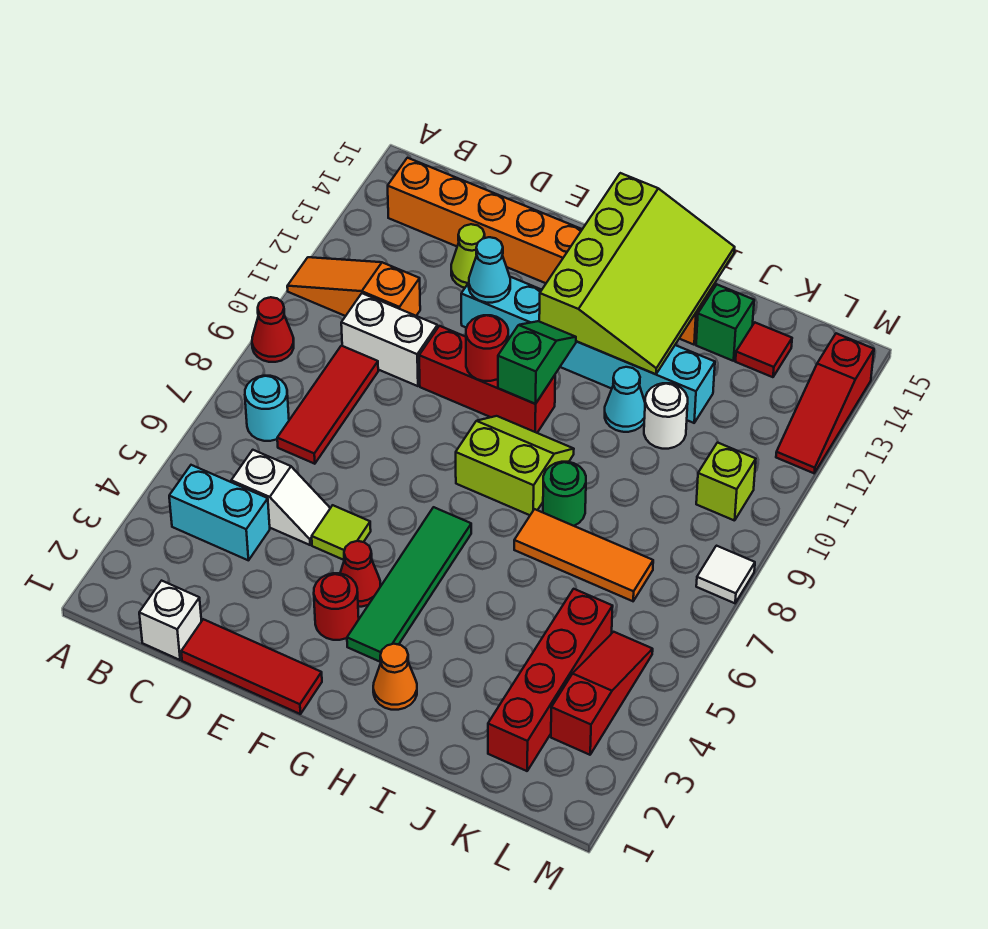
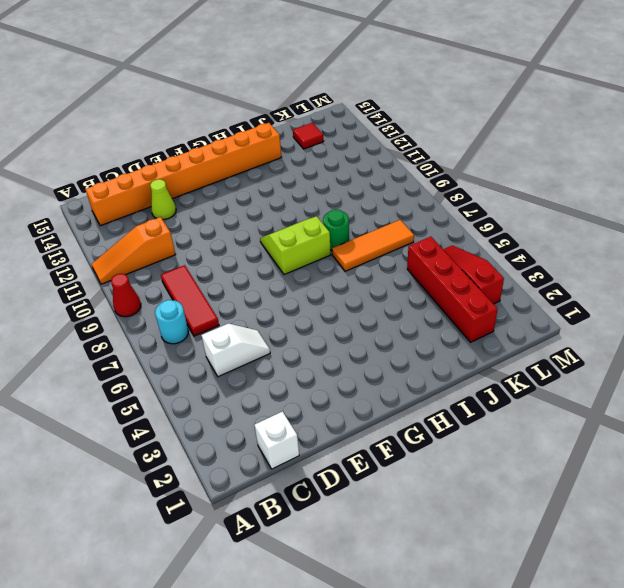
none -> cyan brick B4:C4 level 1
none -> white brick C10:D10 level 1
none -> red tile D1:F1 level 1
none -> lime tile E5 level 1

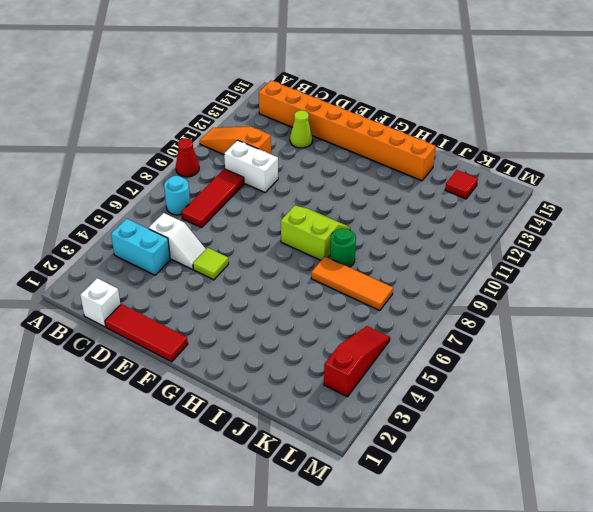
none -> red brick E10:G10 level 1
none -> cyan brick E12:J12 level 1
none -> red round brick F3 level 1
none -> red cone F4 level 1

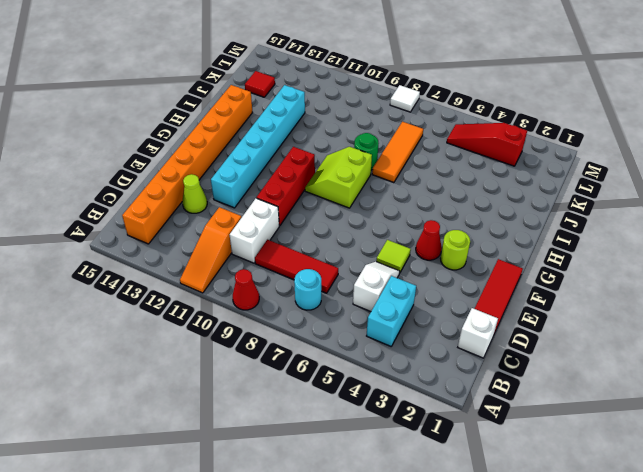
lime round brick F3 level 1 -> red round brick F3 level 1
none -> green tile G3:G6 level 1
none -> orange cone H2 level 1
none -> cyan cone I11 level 1
none -> white round brick J11 level 1

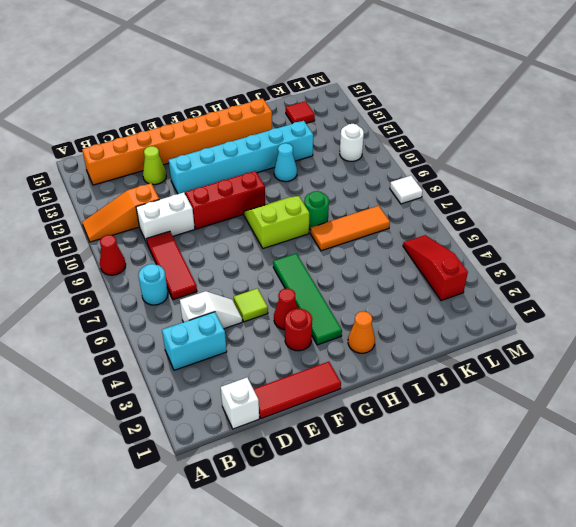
white round brick L11 level 1 -> white round brick J11 level 1
none -> green brick J14 level 1
none -> red brick K2:K5 level 1
none -> lime brick L10 level 1
none -> red slope M12:M14 level 1 top 14

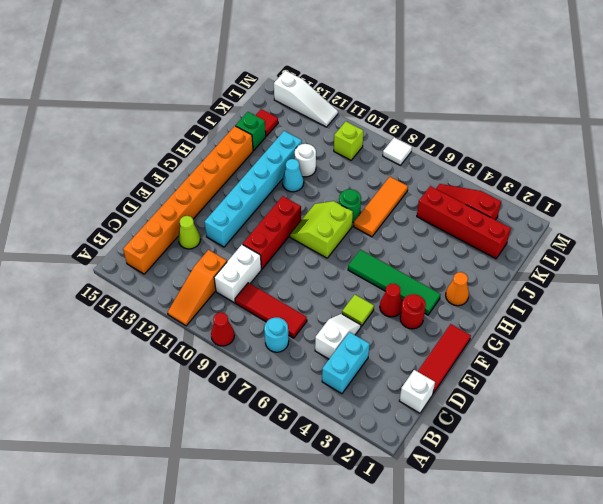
white slope M12:M14 level 1 top 14 -> red slope M12:M14 level 1 top 14
none -> cyan cone E12 level 2
none -> red round brick F10 level 2
none -> green slope G10:G11 level 2 top 10
none -> lime slope G12:I15 level 2 top G

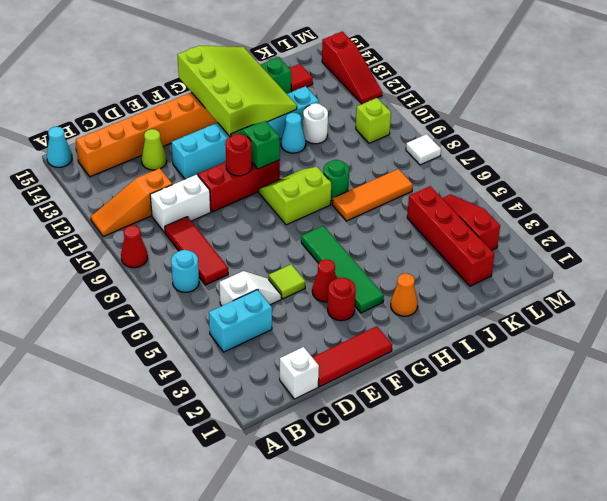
cyan cone A15 level 1 -> cyan cone E12 level 2

